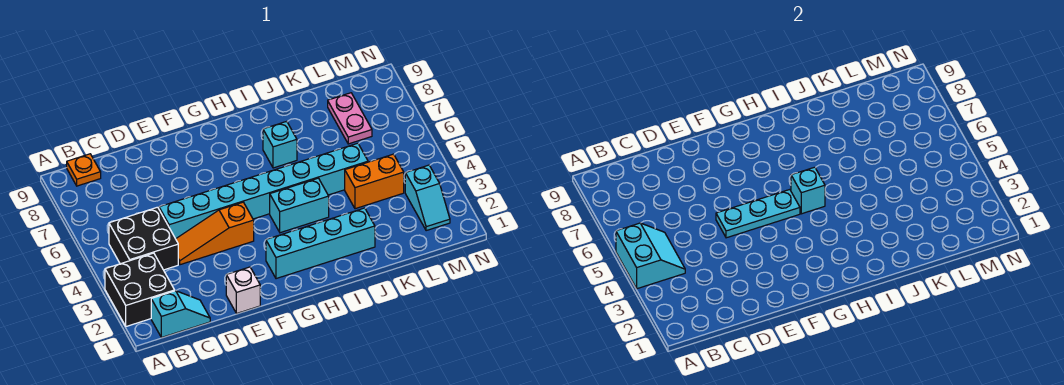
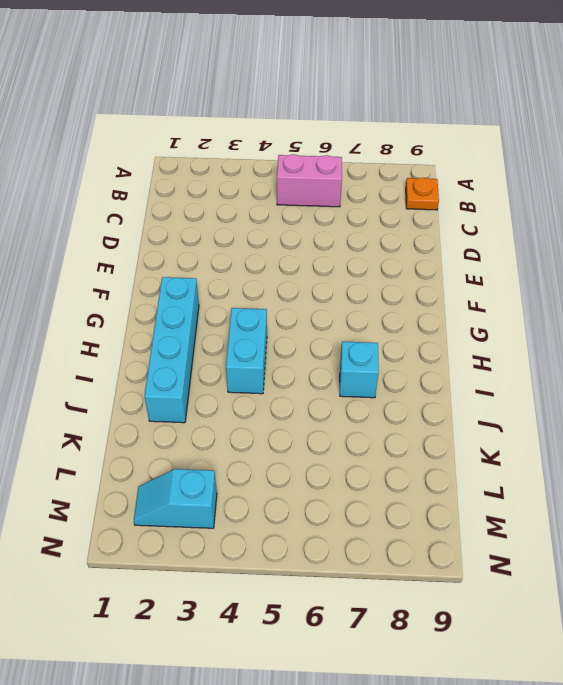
pink brick B5:B6 level 1 -> black brick B4:C5 level 1
none -> black brick A2:B3 level 1
none -> cyan slope B1:C1 level 1 top B
none -> orange slope D4:F4 level 1 top F

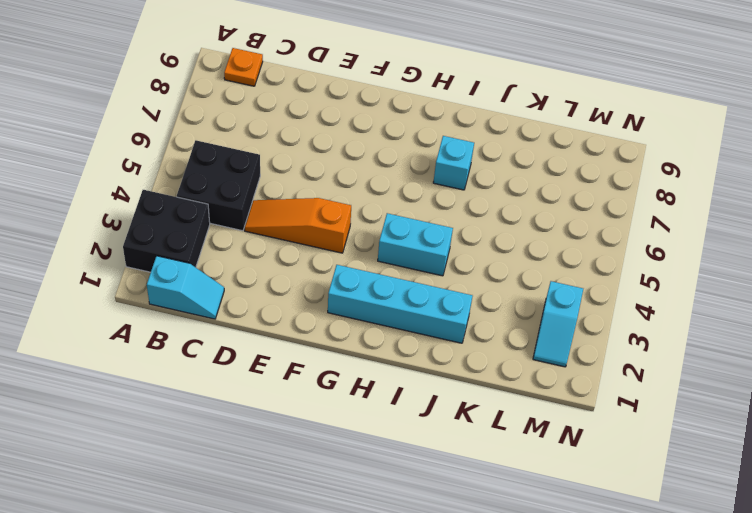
none -> cyan brick D5:K5 level 1
none -> white brick E1 level 1
none -> orange brick K4:L4 level 1

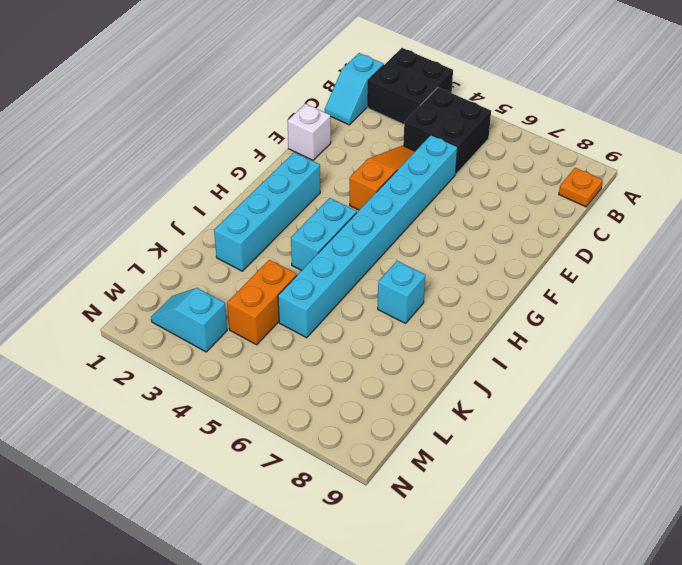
none -> pink plate L7:L8 level 1
none -> cyan slope A4:B5 level 2 top A
none -> cyan plate E5:G5 level 2

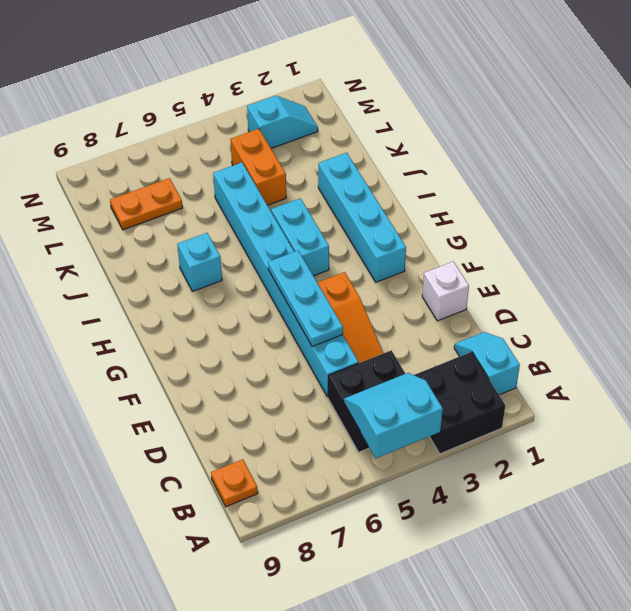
orange plate L7:L8 level 1 -> pink plate L7:L8 level 1
none -> cyan brick H5 level 2

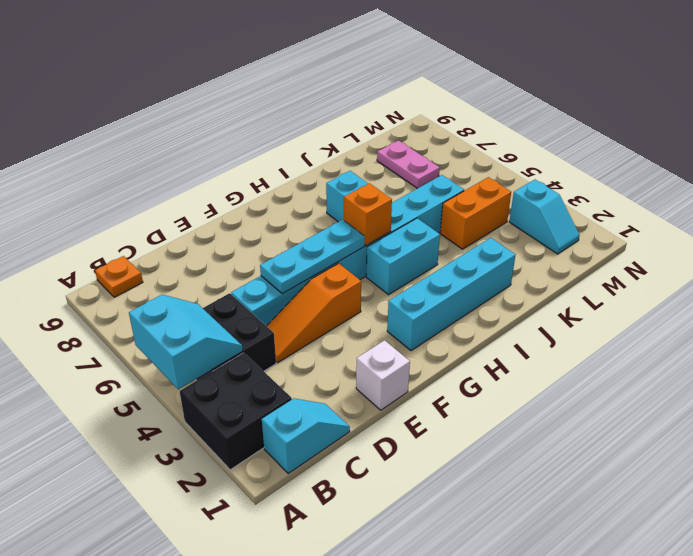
orange brick H5 level 2 -> cyan brick H5 level 2

